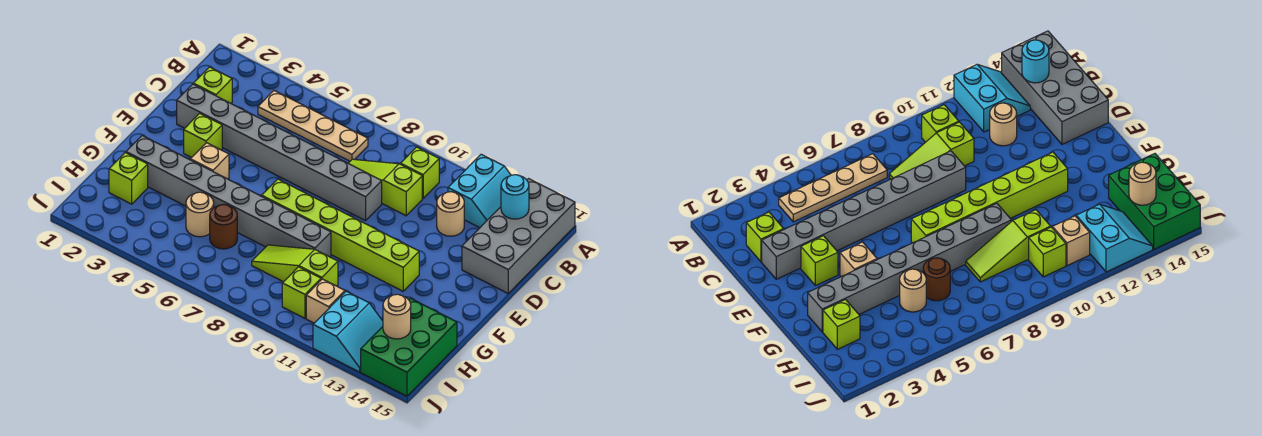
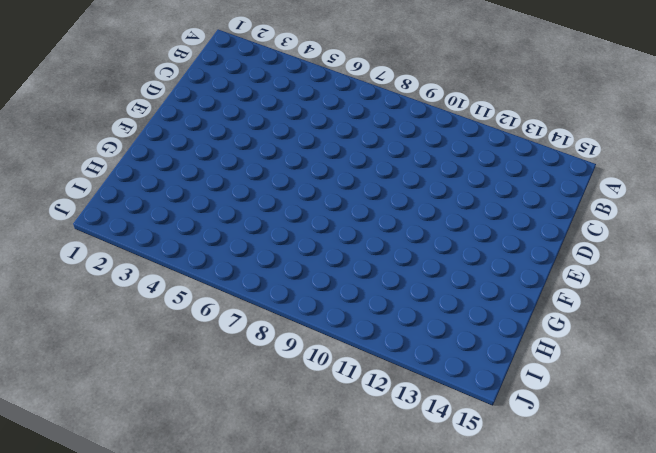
none -> cyan slope A12:B13 level 1 top 12
none -> grey brick A14:D15 level 1
none -> tan plate B4:B7 level 1

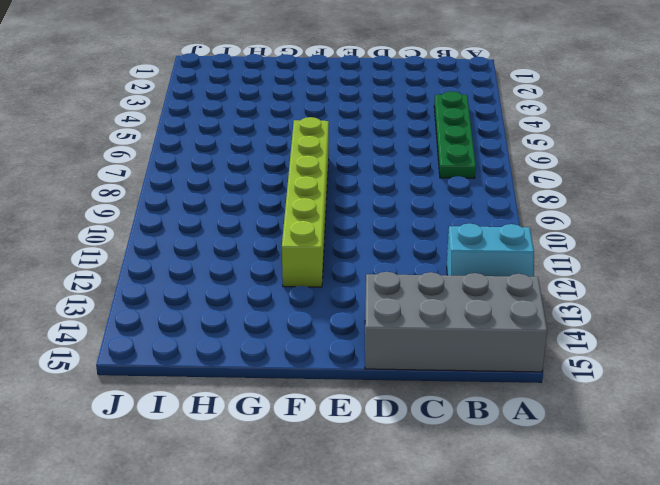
green plate B4:B7 level 1 -> tan plate B4:B7 level 1
none -> lime brick B10 level 1
none -> lime brick C2 level 1
none -> lime slope C8:C10 level 1 top 10

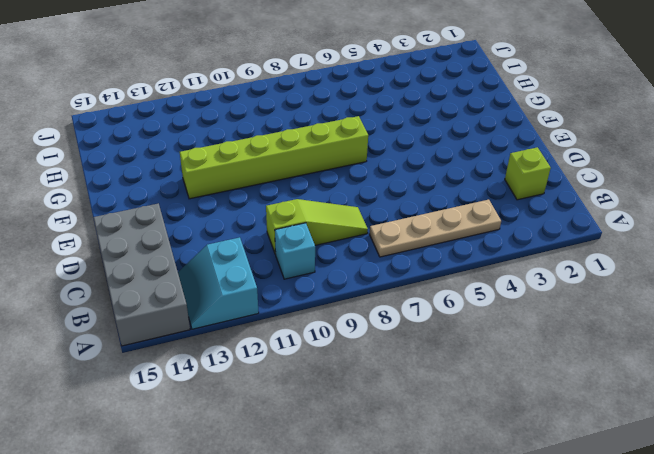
cyan brick B10 level 1 -> lime brick B10 level 1
none -> tan round brick C12 level 1
none -> grey brick D2:D9 level 1
none -> lime brick E3 level 1

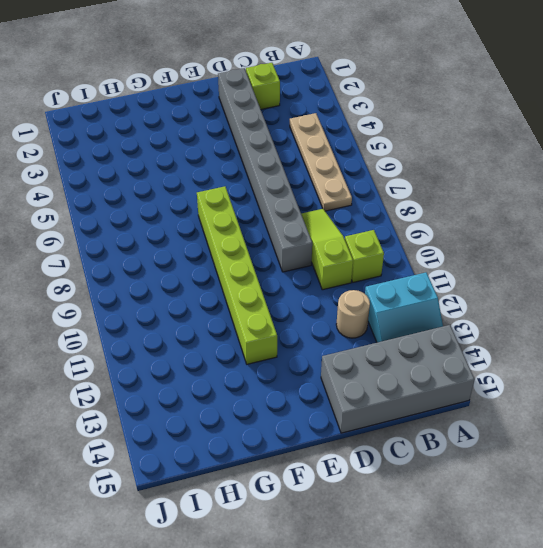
none -> lime brick E3 level 1
none -> tan brick F4 level 1
none -> grey brick G2:G9 level 1

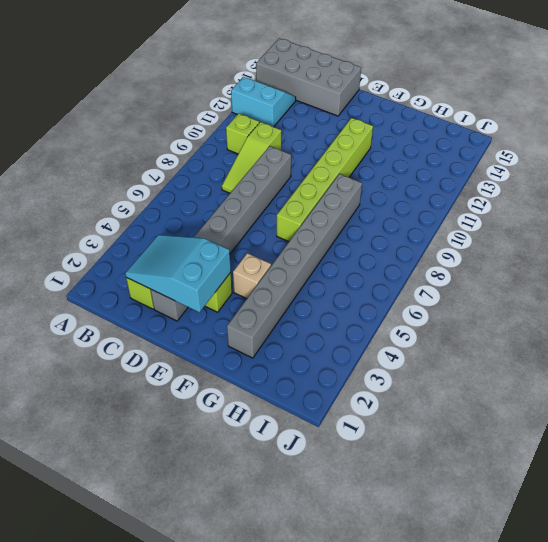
cyan slope C2:E3 level 2 top E -> none
none -> tan plate B4:B7 level 1
none -> tan round brick C12 level 1
none -> lime brick H2 level 1

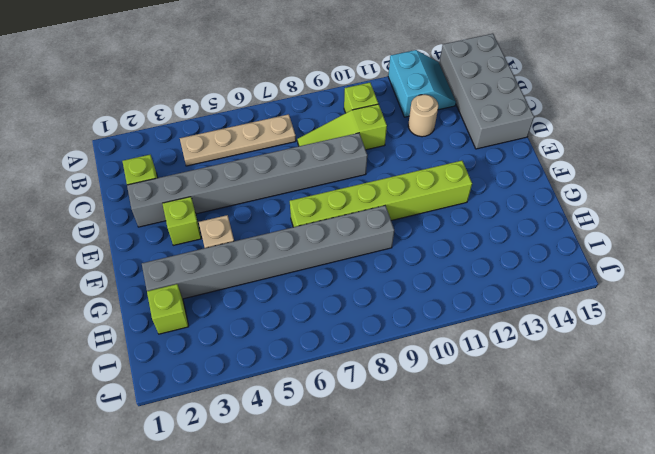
none -> tan round brick H5 level 1
none -> brown round brick H6 level 1
none -> lime slope H8:H10 level 1 top 10

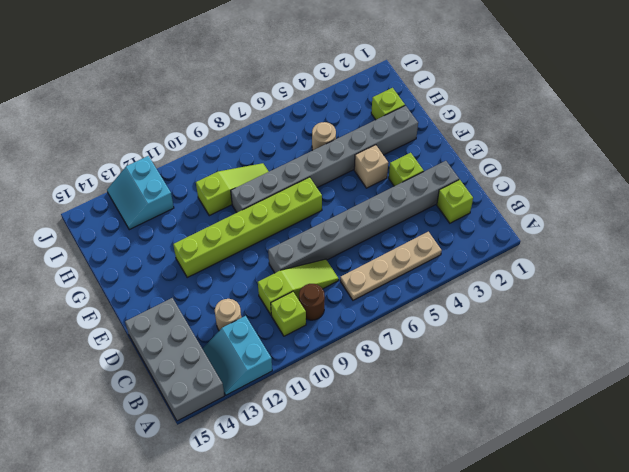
brown round brick B9 level 1 -> brown round brick H6 level 1
none -> green brick H14:J15 level 1
none -> lime brick I10 level 1
none -> tan brick I11 level 1

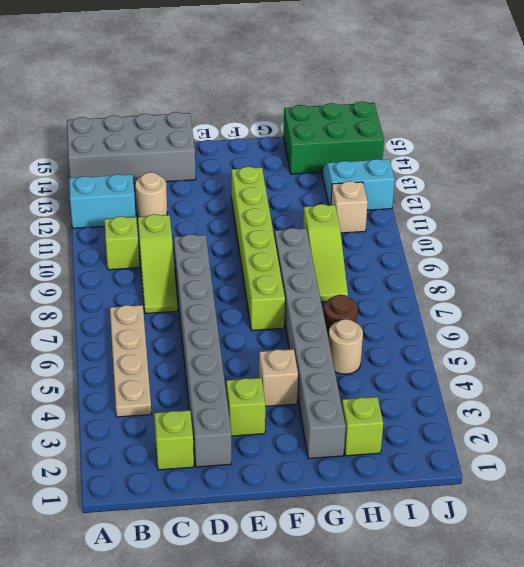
none -> lime brick I10 level 1
none -> cyan round brick B14 level 2
none -> tan round brick I14 level 2

